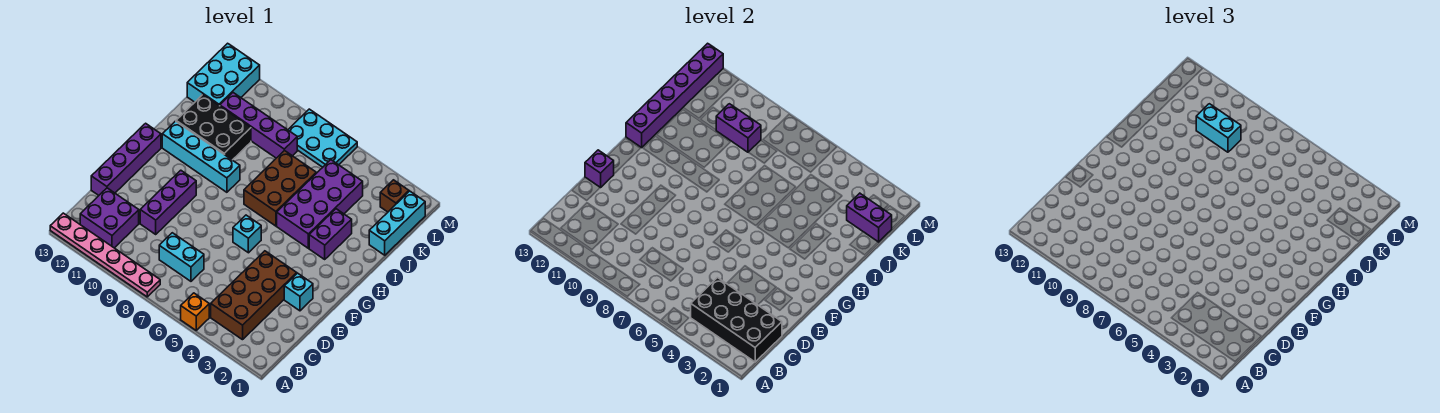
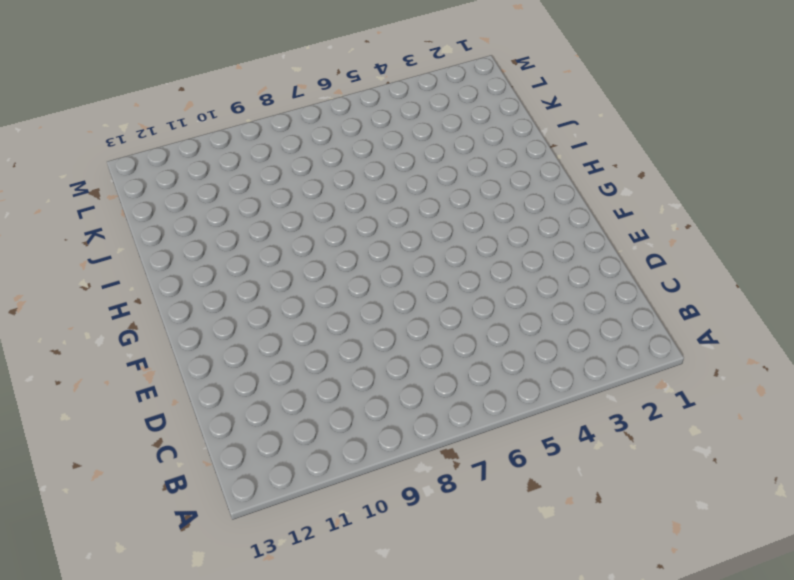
none -> orange brick A5 level 1
none -> pink plate A8:A13 level 1
none -> brown brick B3:E4 level 1

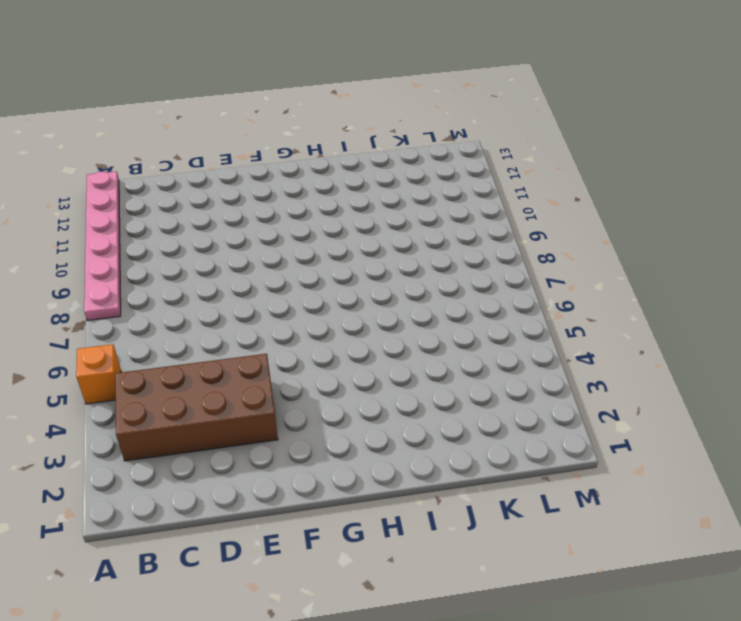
none -> purple brick B11:C12 level 1
none -> cyan brick C7:C8 level 1
none -> purple brick D10:F10 level 1

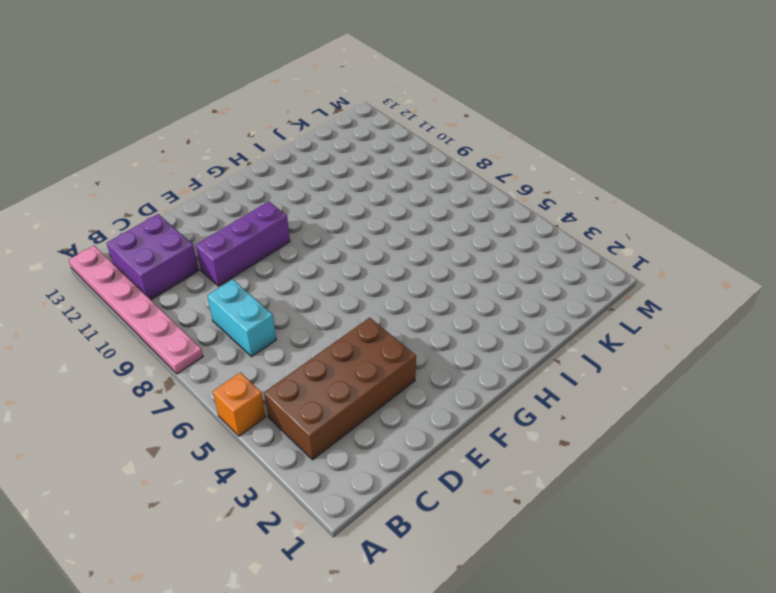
none -> purple brick D13:G13 level 1
none -> cyan brick E2 level 1
none -> cyan brick F6 level 1

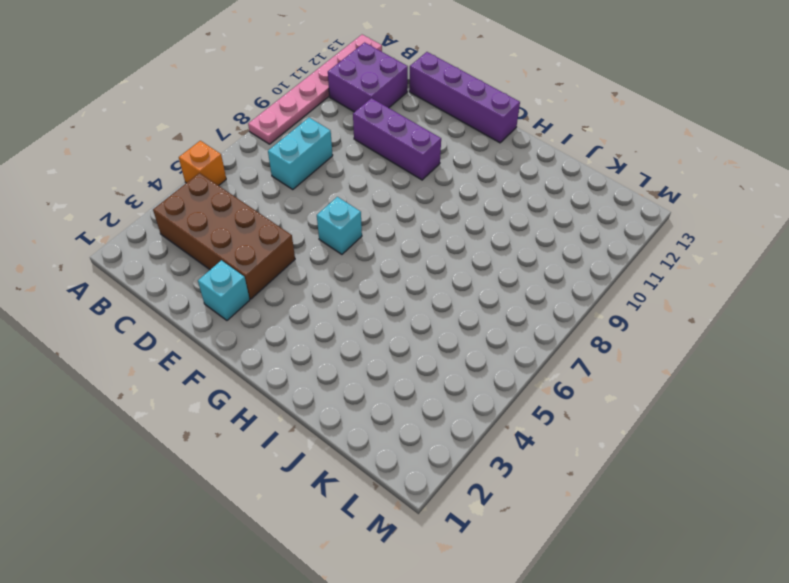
none -> purple brick H3:I3 level 1
none -> purple brick H4:K5 level 1
none -> brown brick H6:J7 level 1

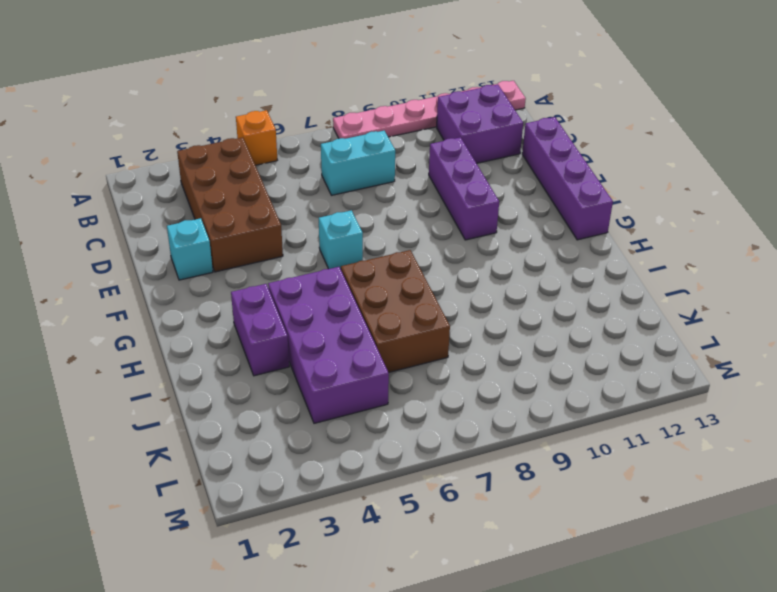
none -> cyan brick H9:H12 level 1
none -> black brick I10:J12 level 1
none -> cyan brick J1:L1 level 1

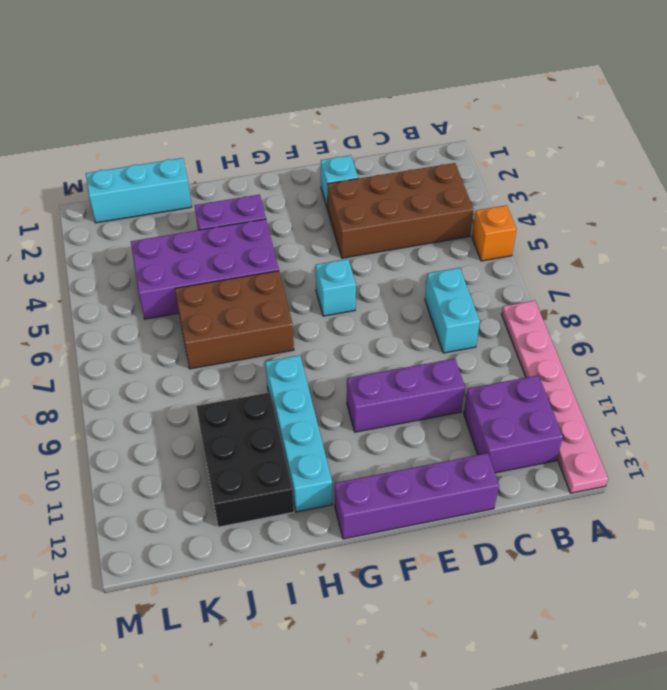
none -> purple brick K8:K11 level 1
none -> cyan brick K12:M13 level 1
none -> brown brick L2 level 1

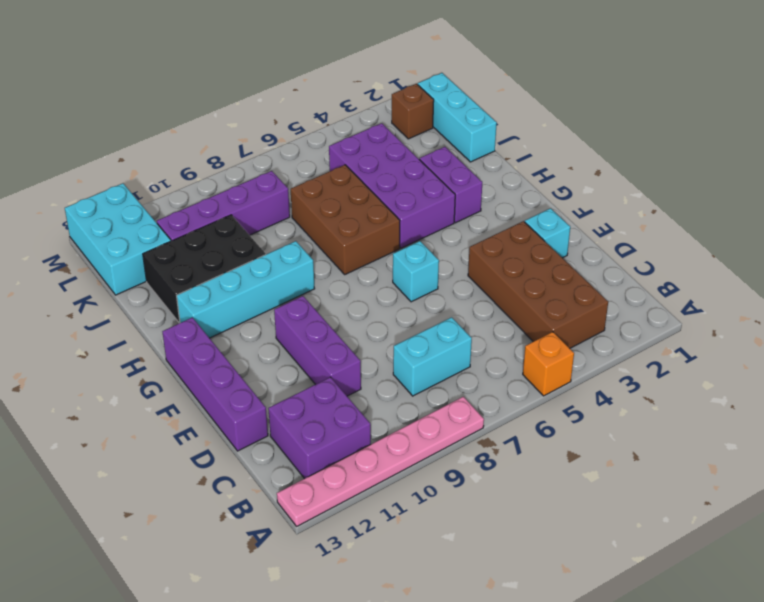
none -> cyan plate L6:M8 level 1
none -> black brick B1:C4 level 2
none -> purple brick E13 level 2

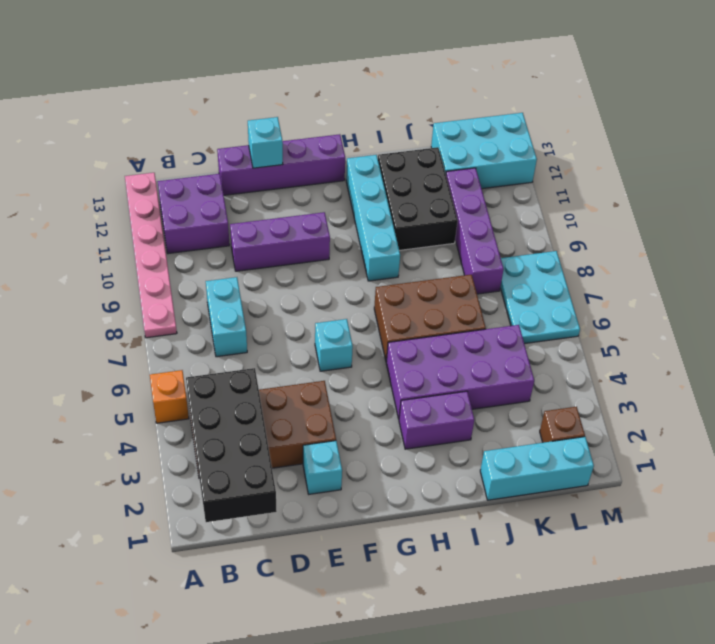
cyan brick E13 level 2 -> purple brick E13 level 2
none -> purple brick H13:M13 level 2
none -> purple brick K1:K2 level 2
none -> purple brick K9:K10 level 2

